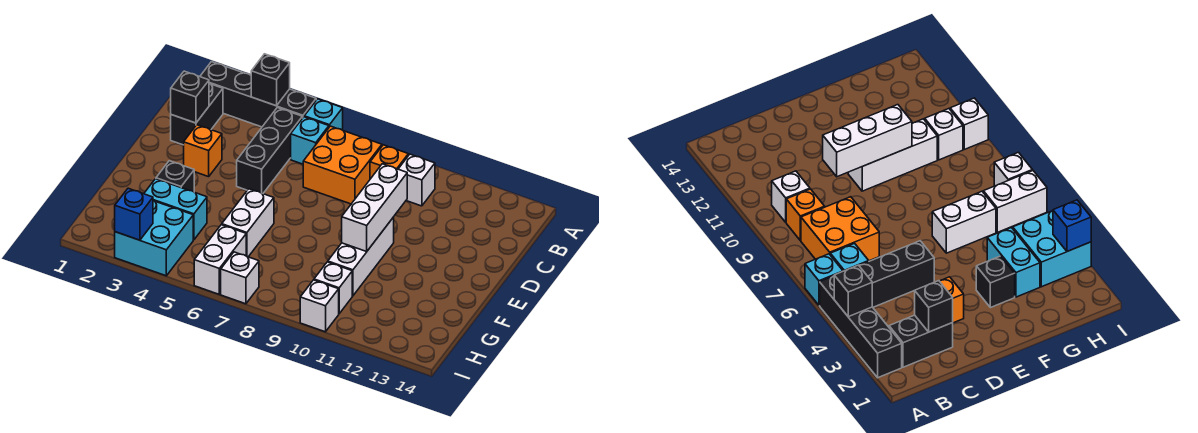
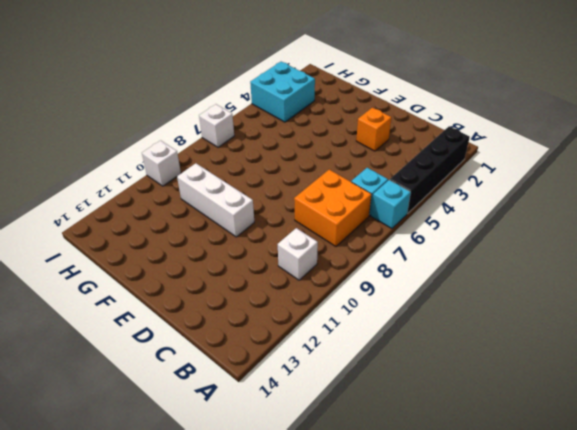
none -> black brick B2:C2 level 1
none -> black brick B5:D5 level 1
none -> orange brick B9 level 1

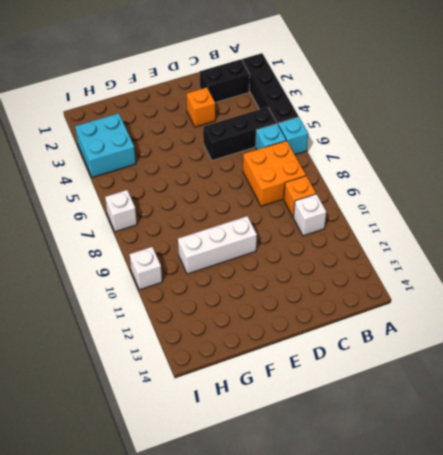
none -> black brick F3 level 1
none -> white brick F6:G6 level 1
none -> cyan brick G3:G4 level 1

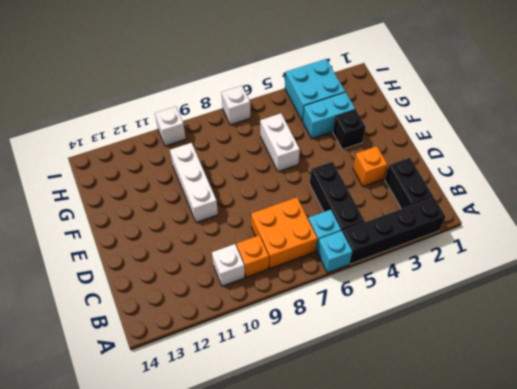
none -> white brick H6:I6 level 1
none -> white brick H10 level 1
none -> black brick A4 level 2

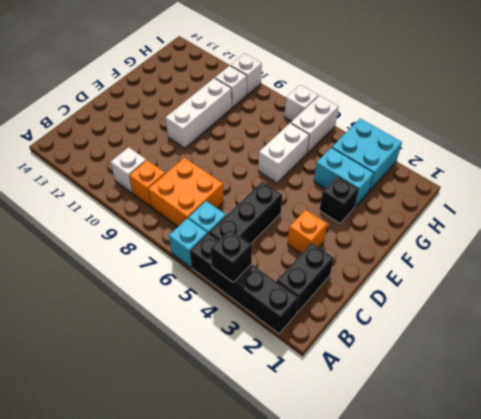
none -> black brick C2 level 2
none -> white brick D10:F10 level 2
none -> blue brick I3 level 2

